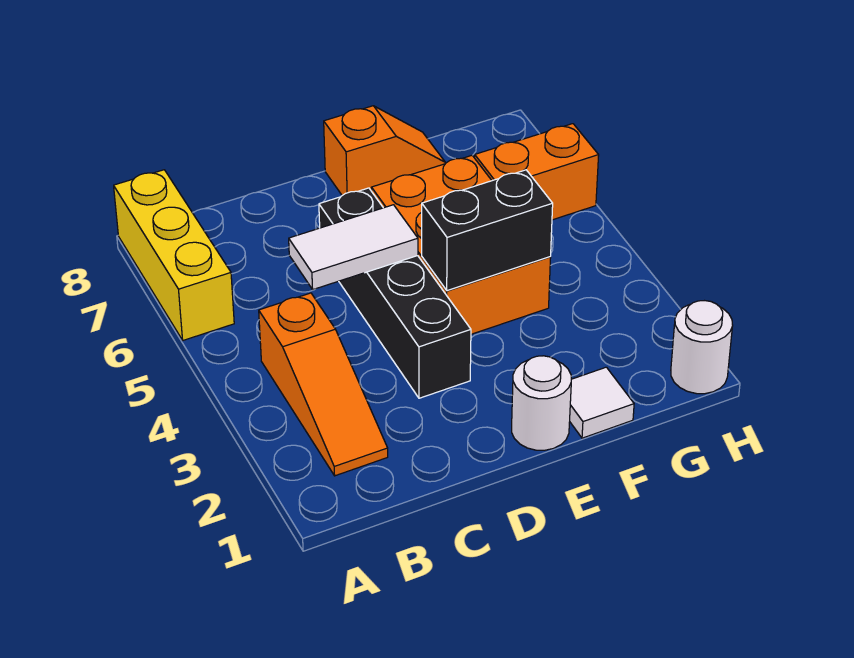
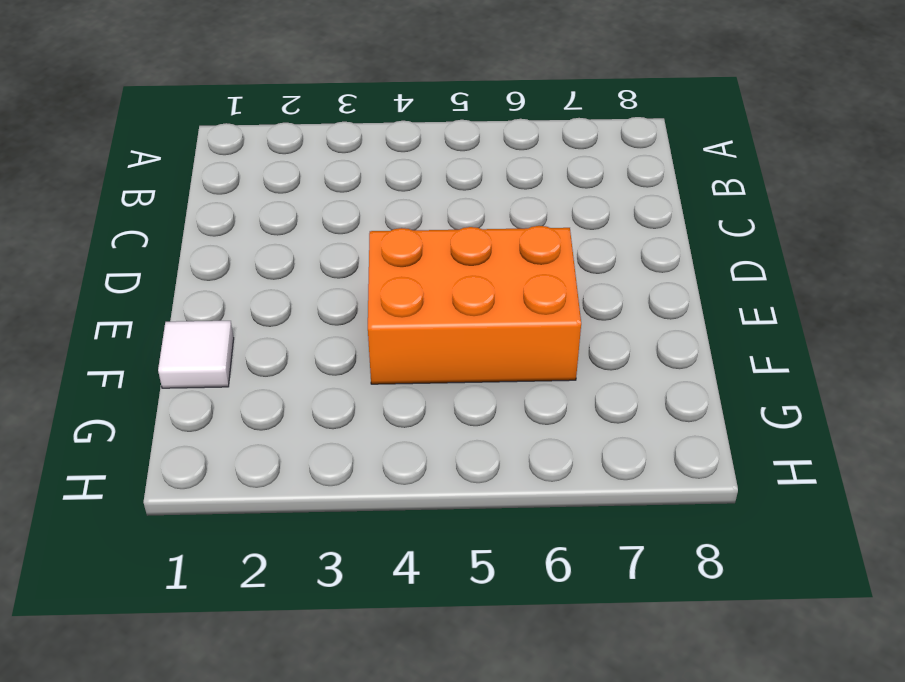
none -> yellow brick A6:A8 level 1
none -> orange slope B2:B4 level 1 top 4

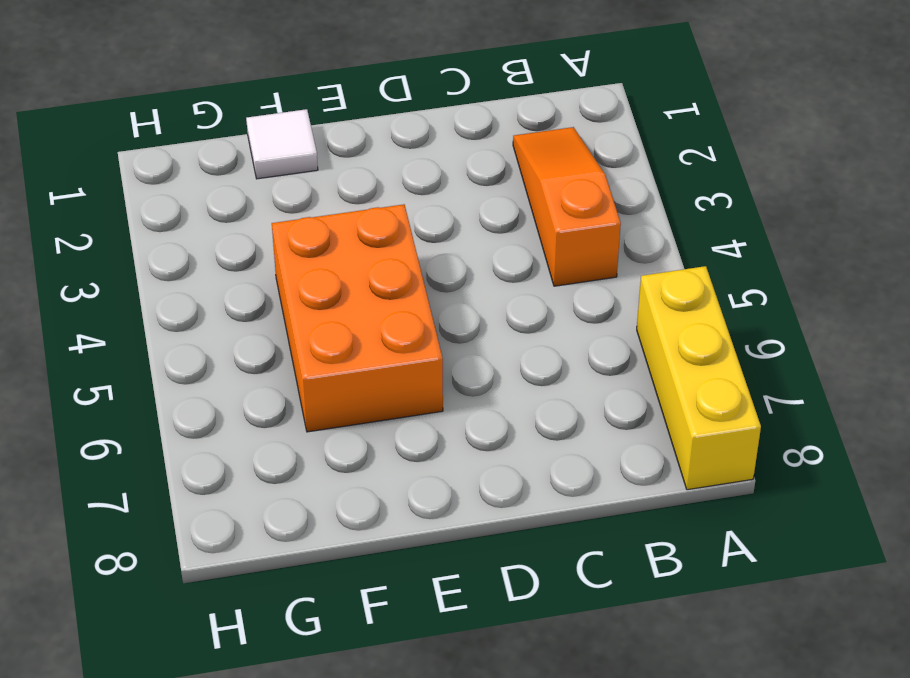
none -> black brick D3:D6 level 1
none -> white round brick E1 level 1

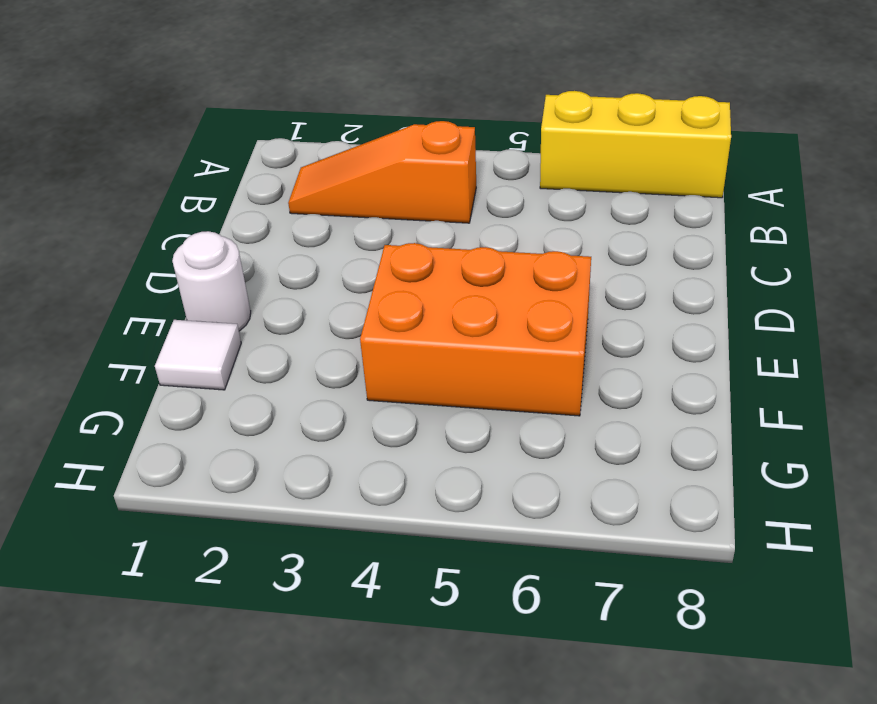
none -> black brick D3:D6 level 1
none -> orange slope E8:F8 level 1 top E

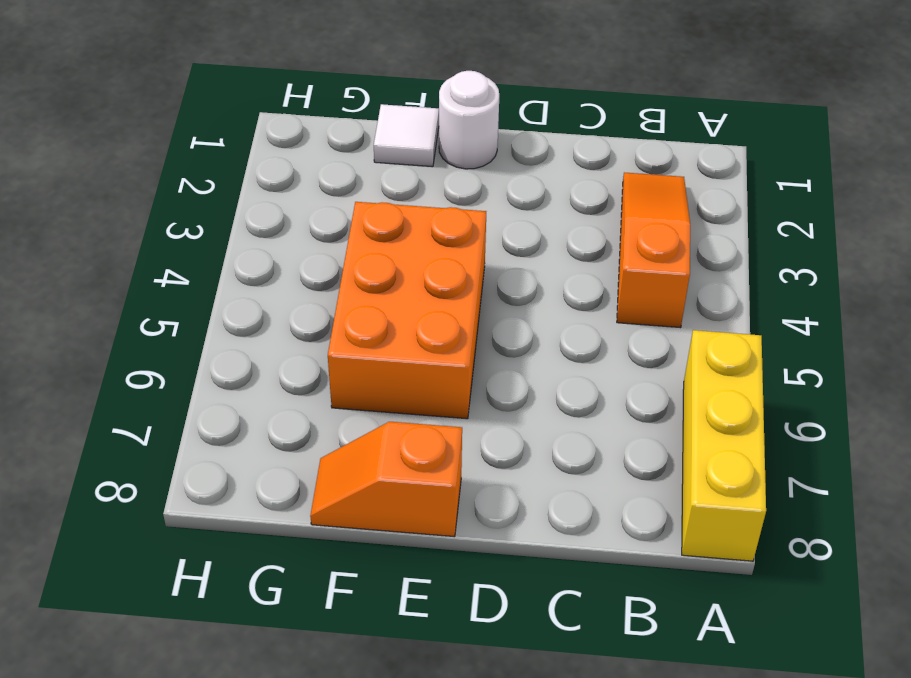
none -> black brick D3:D6 level 1
none -> orange brick G6:H6 level 1

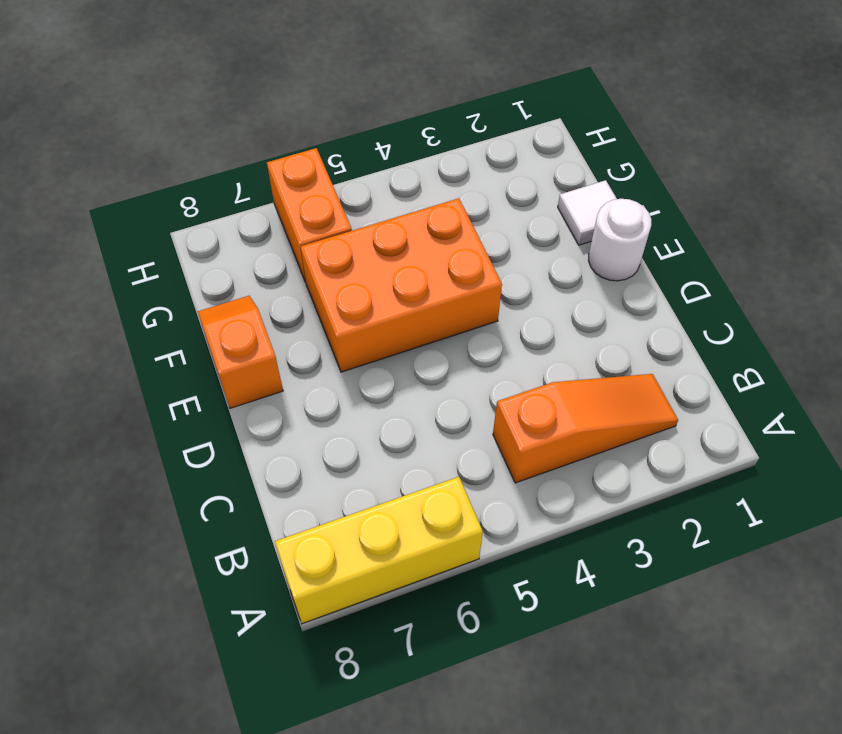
none -> black brick D3:D6 level 1
none -> white round brick H1 level 1

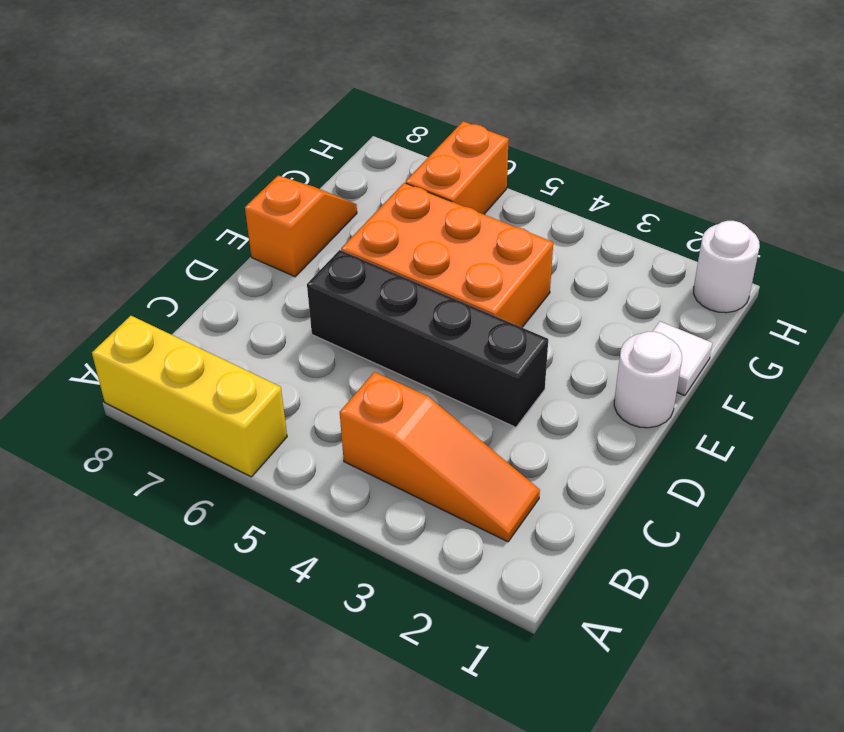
none -> white tile C5:D5 level 2
none -> black brick E4:F4 level 2

